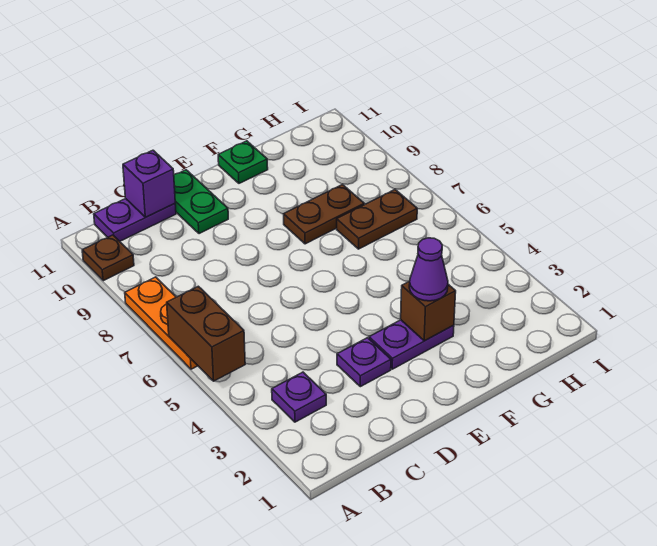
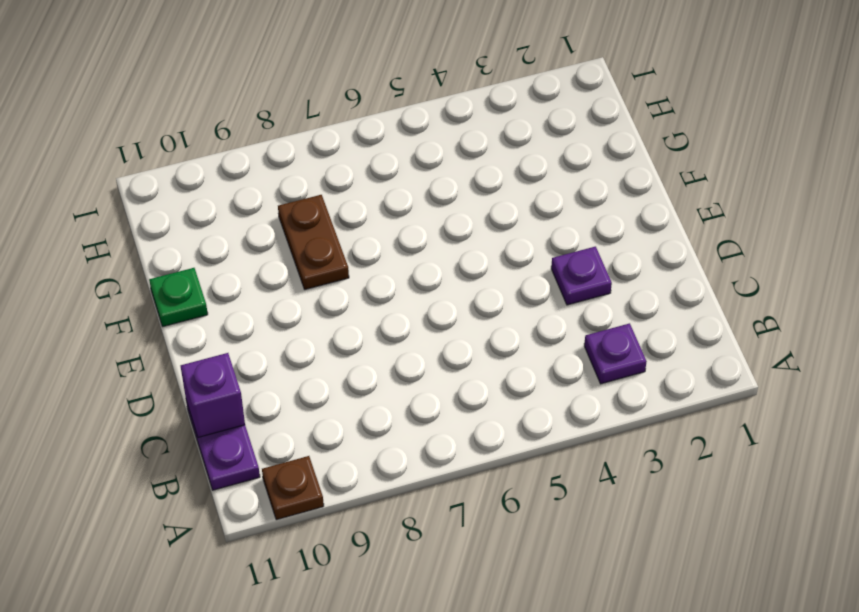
none -> orange plate A6:A8 level 1
none -> green plate D10:D11 level 1
none -> purple plate E3:F3 level 1

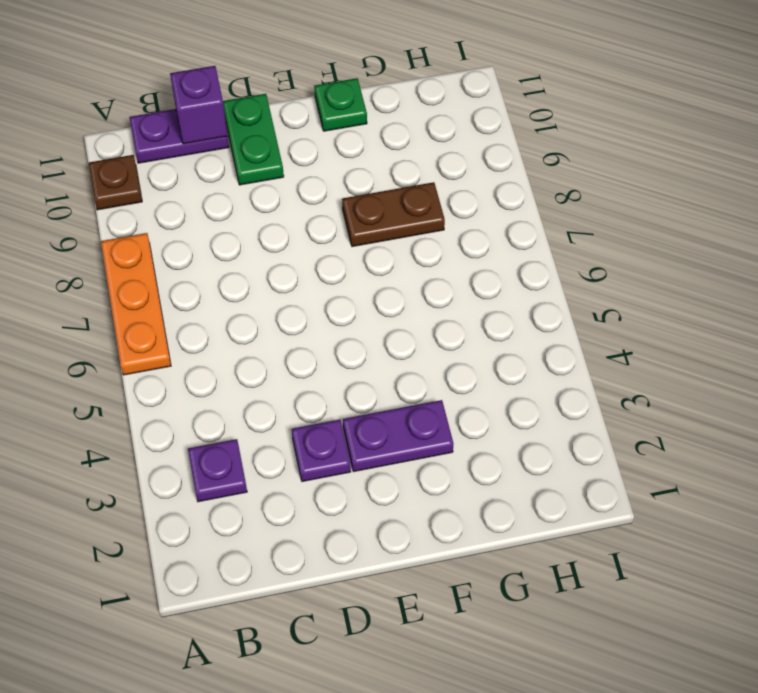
none -> brown plate G7:H7 level 1
none -> brown brick A5:A6 level 2
none -> brown brick F3 level 2

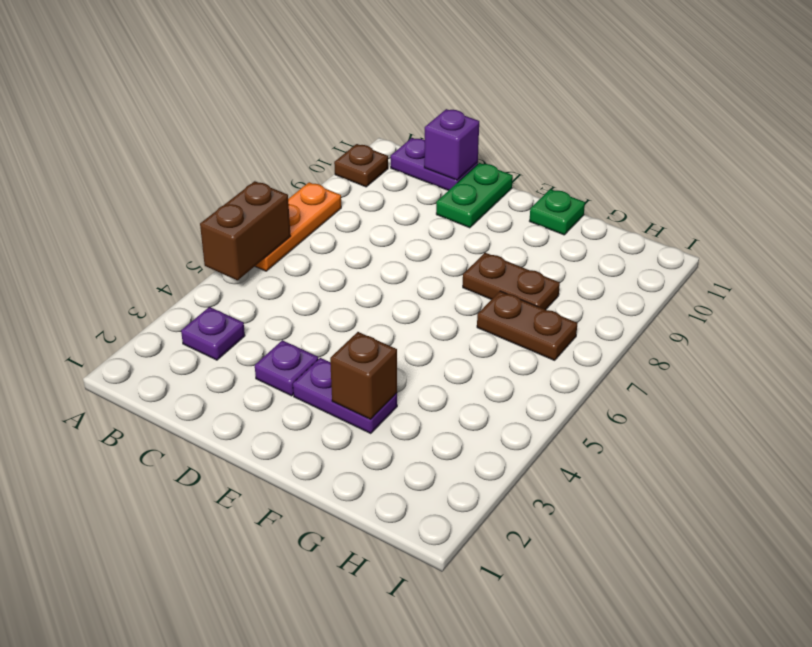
none -> purple cone F3 level 3

